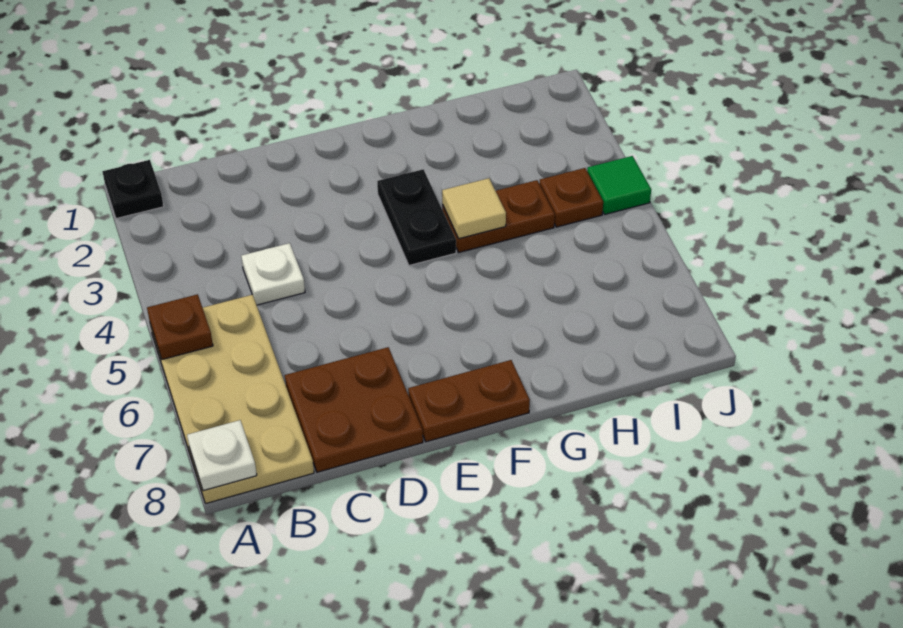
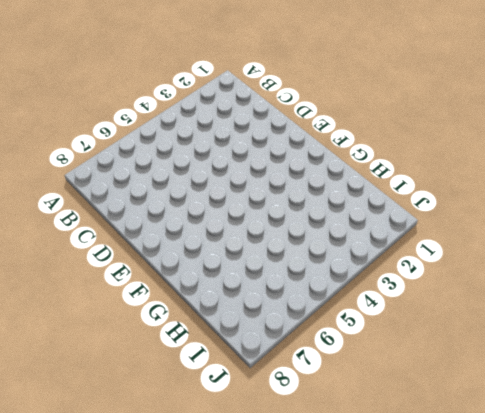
none -> black plate A1 level 1
none -> tan plate A5:B8 level 1
none -> white plate C4 level 1

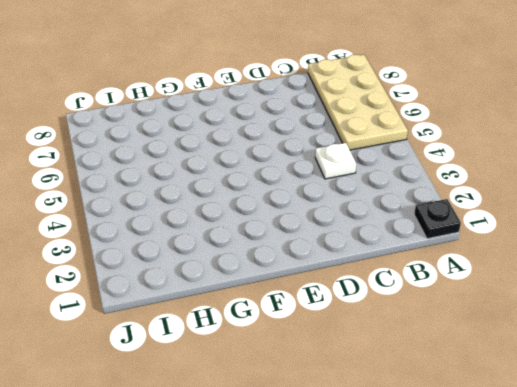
none -> brown plate C7:D8 level 1
none -> brown plate E8:F8 level 1
none -> black plate F3:F4 level 1

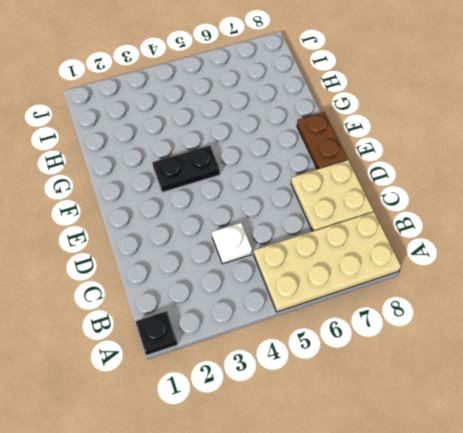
tan plate C7:D8 level 1 -> brown plate C7:D8 level 1
none -> brown plate G4:H4 level 1
none -> brown plate I4 level 1
none -> green tile J4 level 1

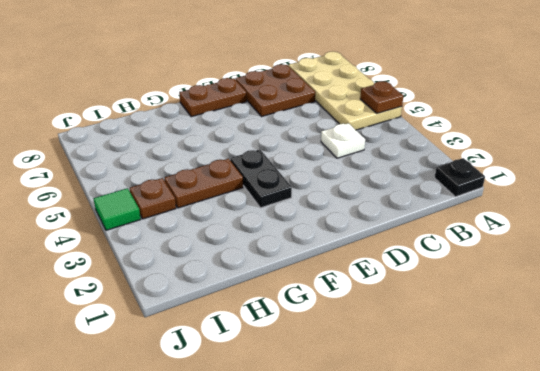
none -> white plate A8 level 2
none -> tan tile G4 level 2

